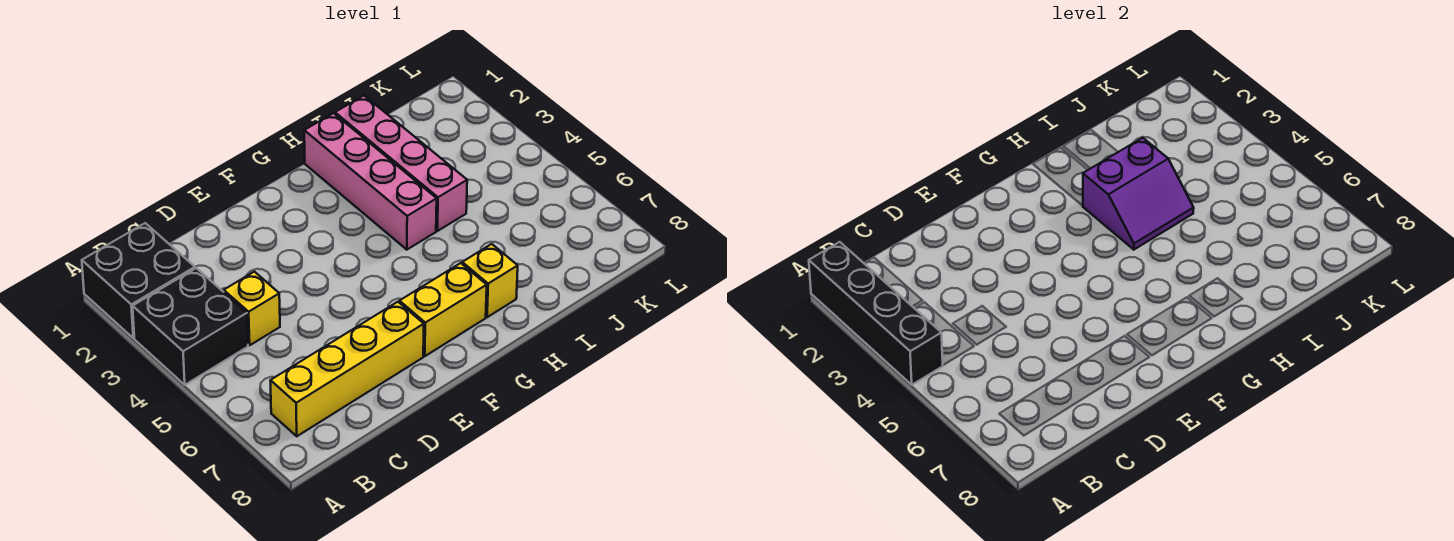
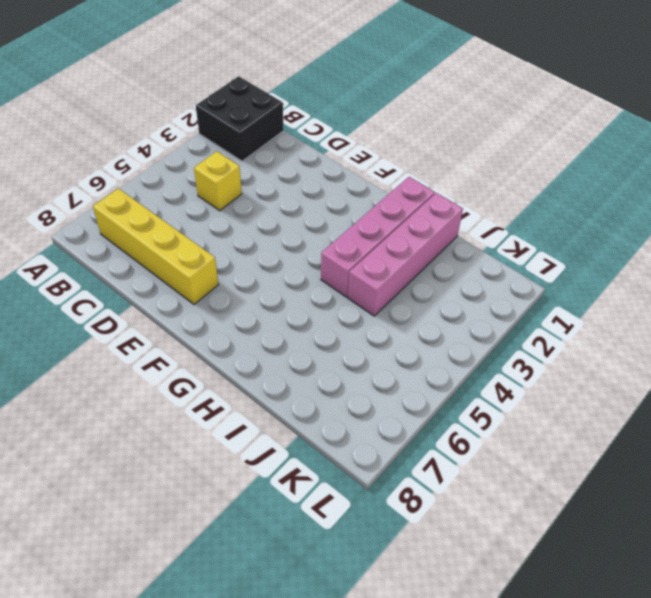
none -> black brick A3:B4 level 1
none -> yellow brick F7:G7 level 1

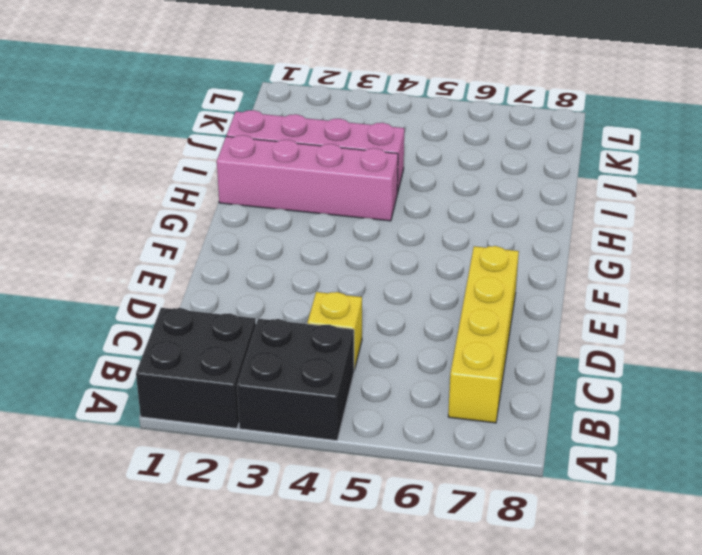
none -> yellow brick F7:G7 level 1
none -> yellow brick H7 level 1

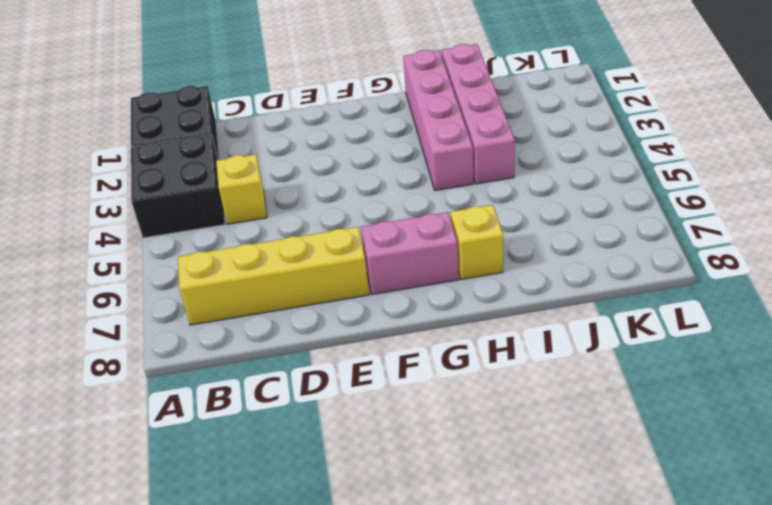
pink brick F7:G7 level 1 -> yellow brick F7:G7 level 1
none -> black brick A1:A4 level 2
none -> purple slope H3:I4 level 2 top 3

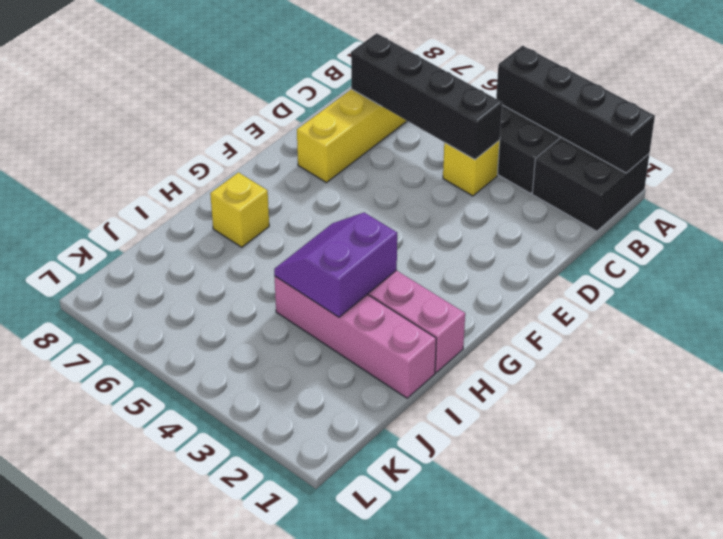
black brick C4:C7 level 2 -> none
none -> yellow brick F7:G7 level 1

